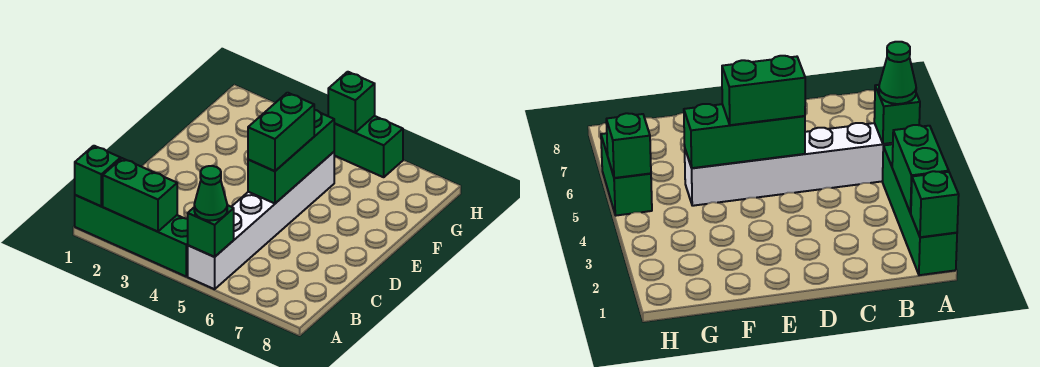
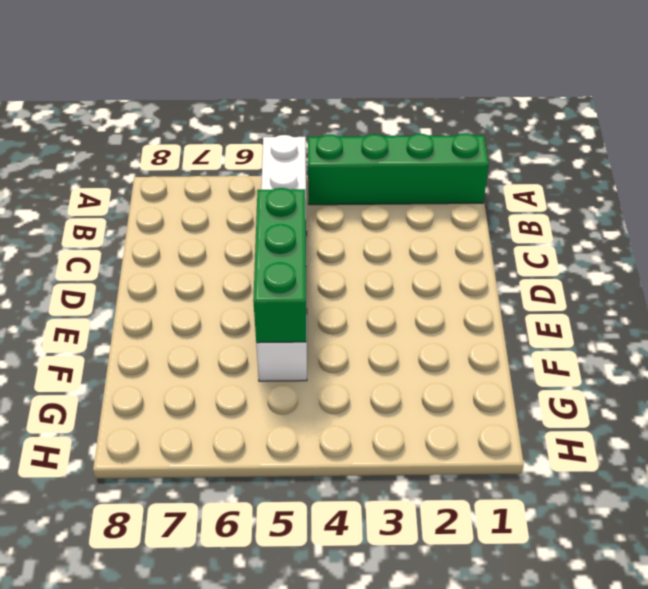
none -> green brick H5:H6 level 1
none -> green brick A1 level 2

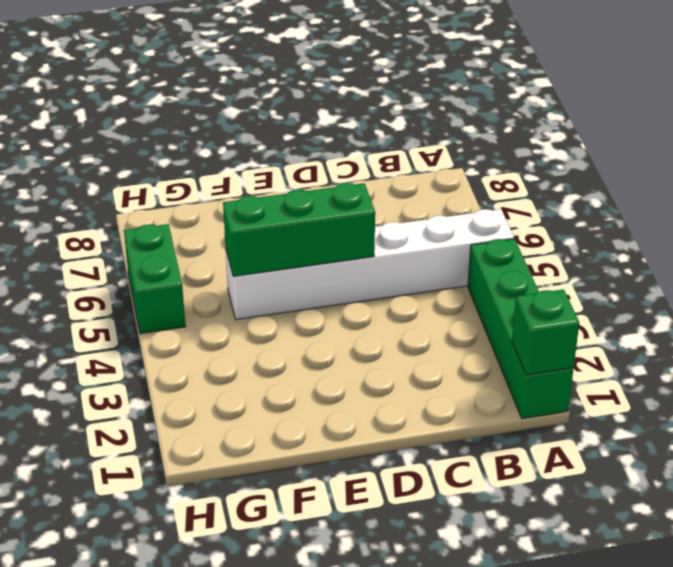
none -> green brick A2:A3 level 2
none -> green brick A5 level 2

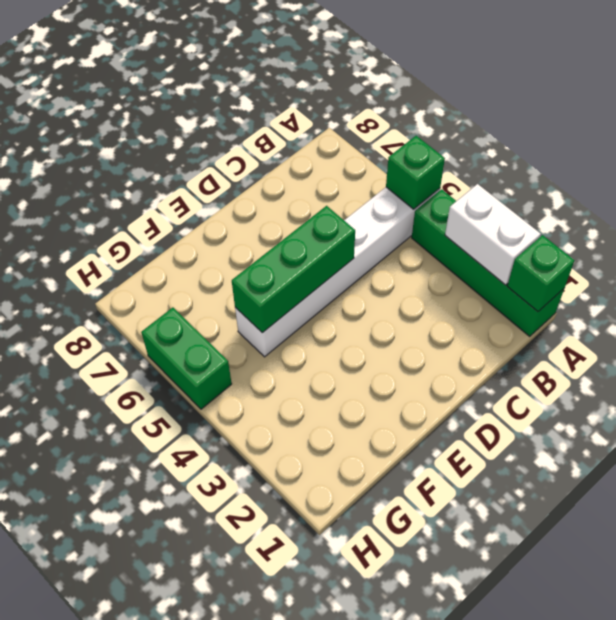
white brick A2:A3 level 2 -> green brick A2:A3 level 2
none -> green brick H5 level 2
none -> green cone A5 level 3

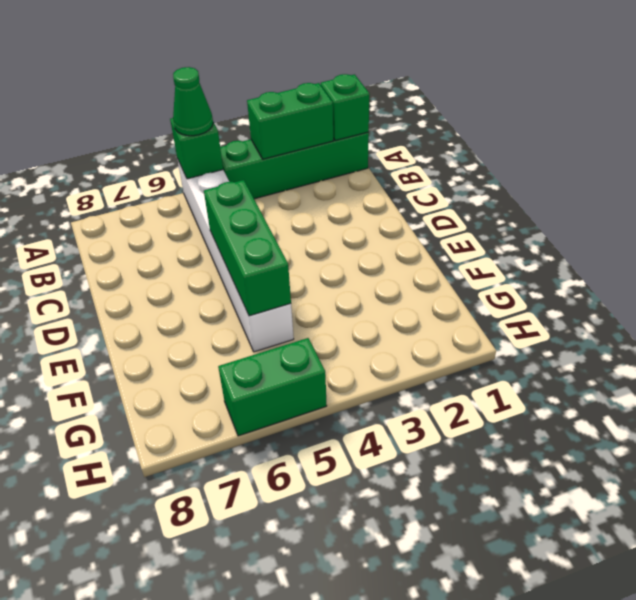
none -> green brick H5 level 2
none -> green brick D5:E5 level 3

